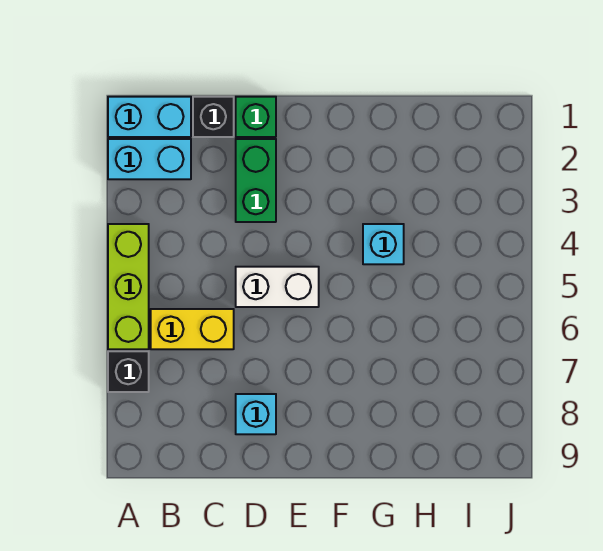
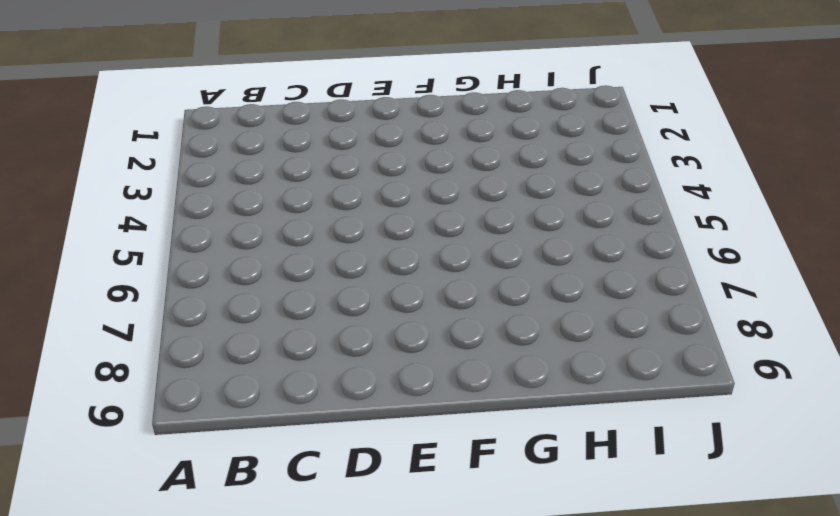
none -> cyan brick A1:B1 level 1
none -> cyan brick A2:B2 level 1

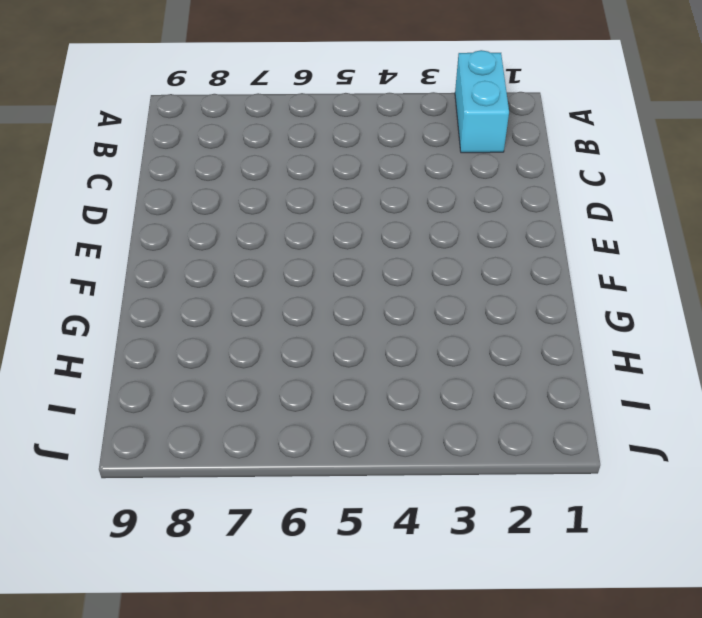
none -> cyan brick A1:B1 level 1
none -> lime brick A4:A6 level 1

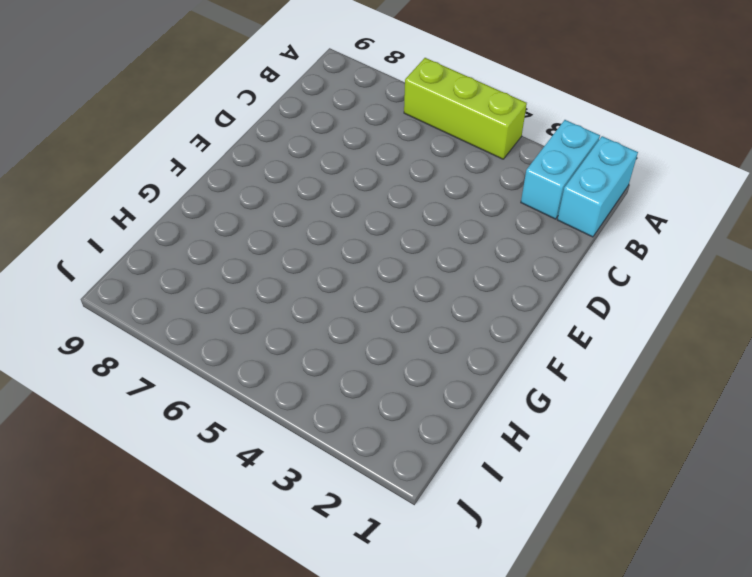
none -> black brick A7 level 1
none -> yellow brick B6:C6 level 1

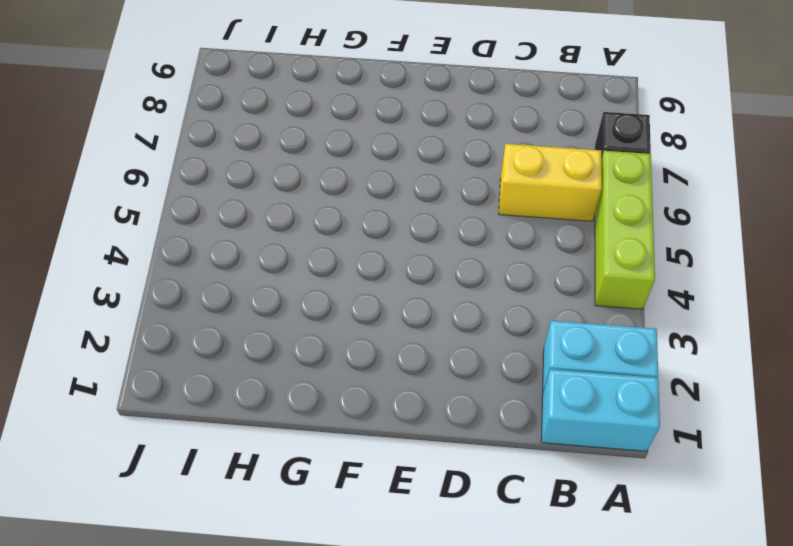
none -> black brick C1 level 1
none -> green brick D1 level 1

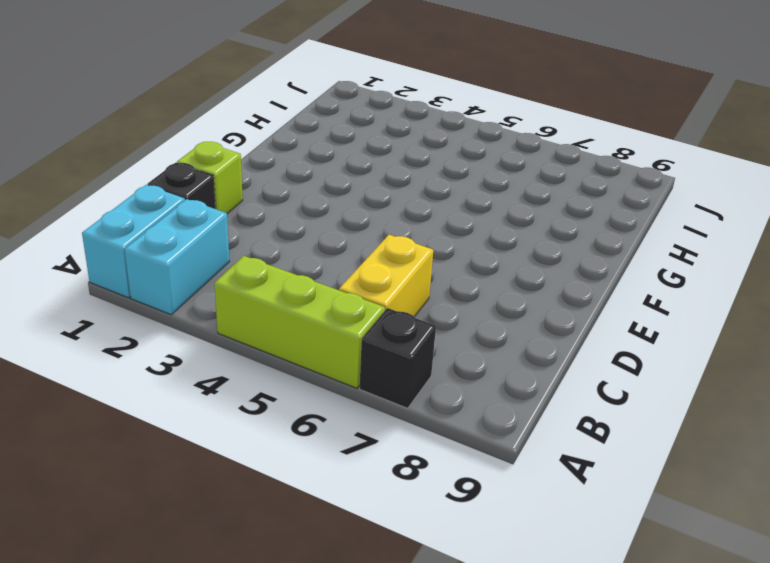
lime brick D1 level 1 -> green brick D1 level 1
none -> green brick D2:D3 level 1
none -> white brick D5:E5 level 1

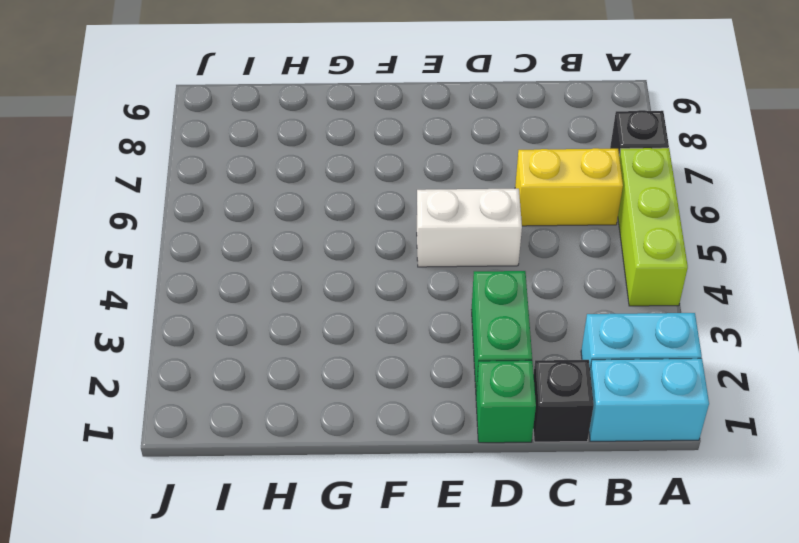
none -> cyan brick D8 level 1
none -> cyan brick G4 level 1

